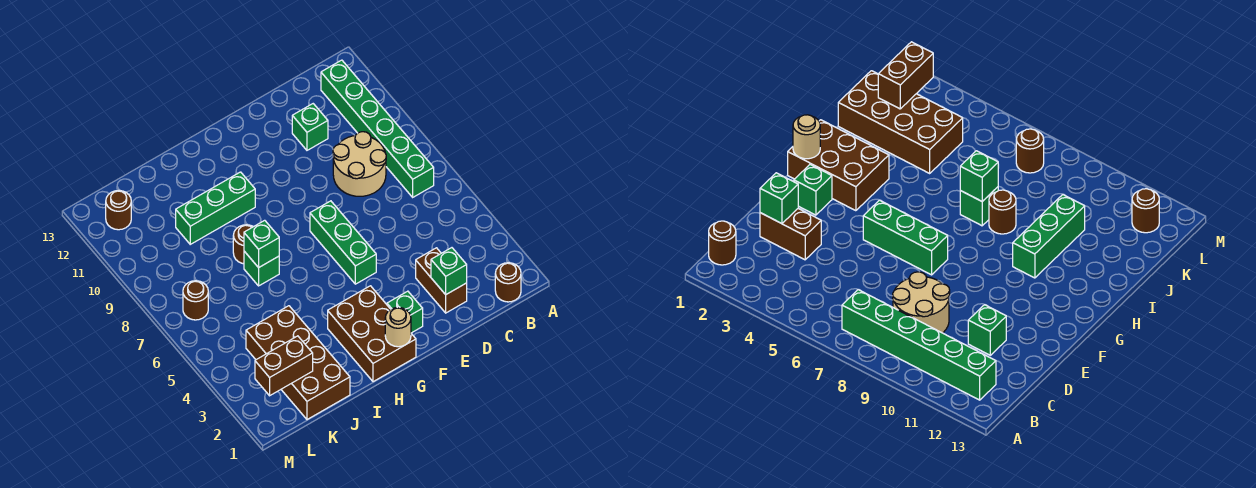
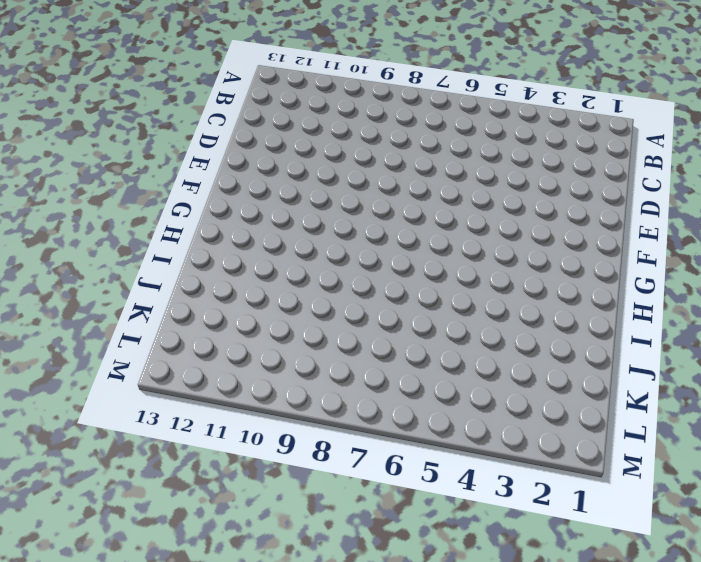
none -> brown round brick B1 level 1
none -> green brick B7:B12 level 1
none -> tan round brick C8:D9 level 1

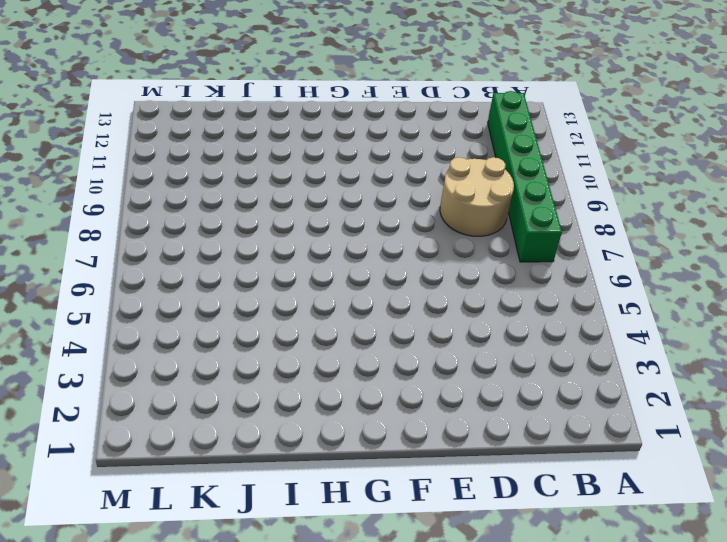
none -> brown round brick B1 level 1
none -> brown brick D2:D3 level 1
none -> green brick D11 level 1

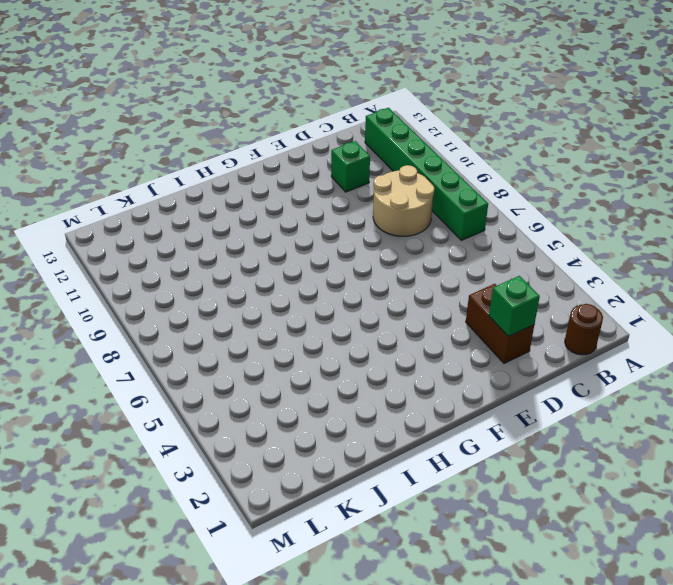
none -> green brick F2 level 1
none -> green brick F5:F7 level 1
none -> brown brick G1:H3 level 1

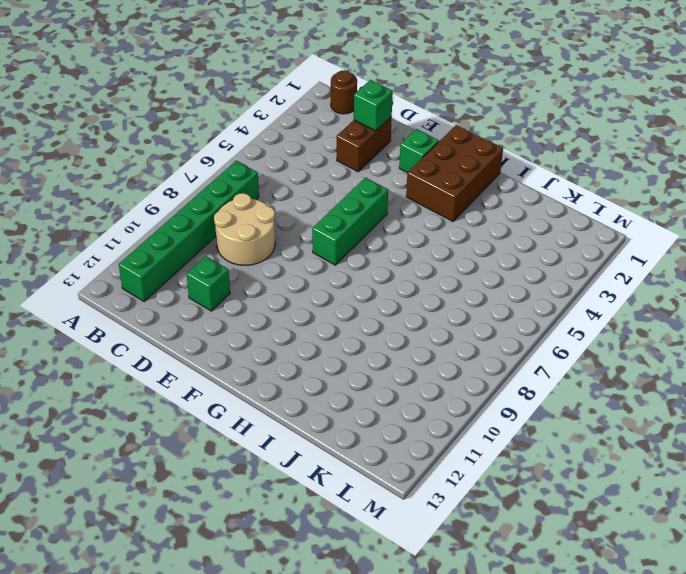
none -> green brick H10:J10 level 1
none -> green brick I7 level 1
none -> brown round brick I8 level 1

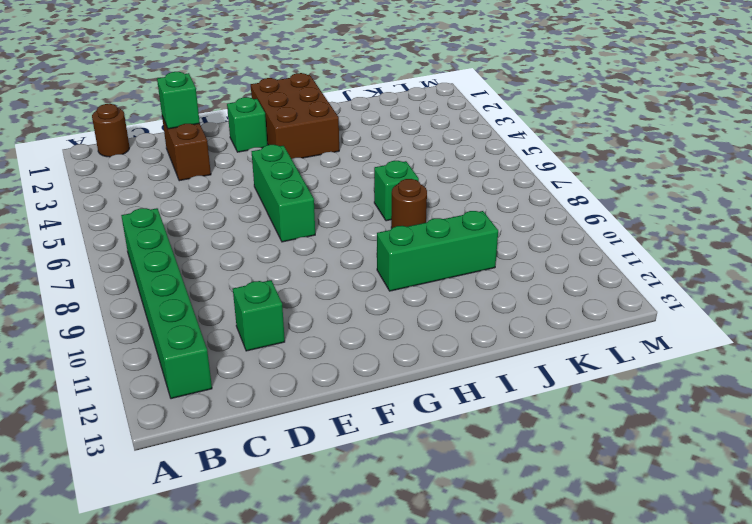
none -> tan round brick C8:D9 level 1
none -> brown brick J1:K4 level 1
none -> brown round brick L7 level 1

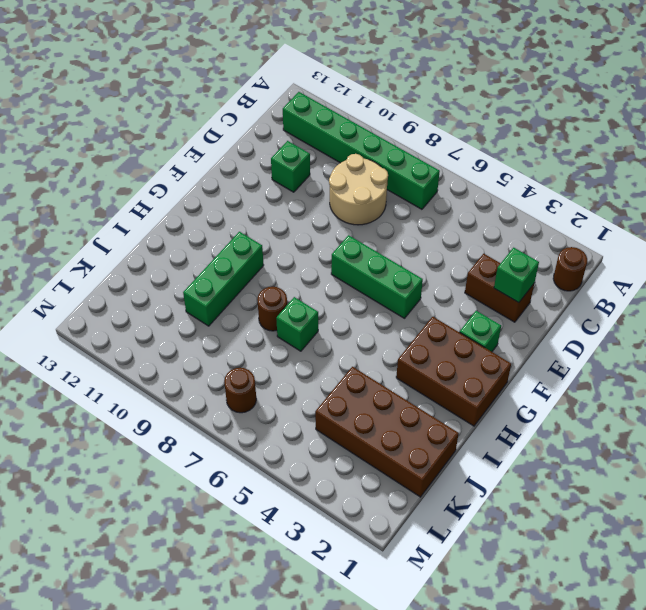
none -> brown round brick L12 level 1
none -> tan round brick G1 level 2
none -> green brick I7 level 2

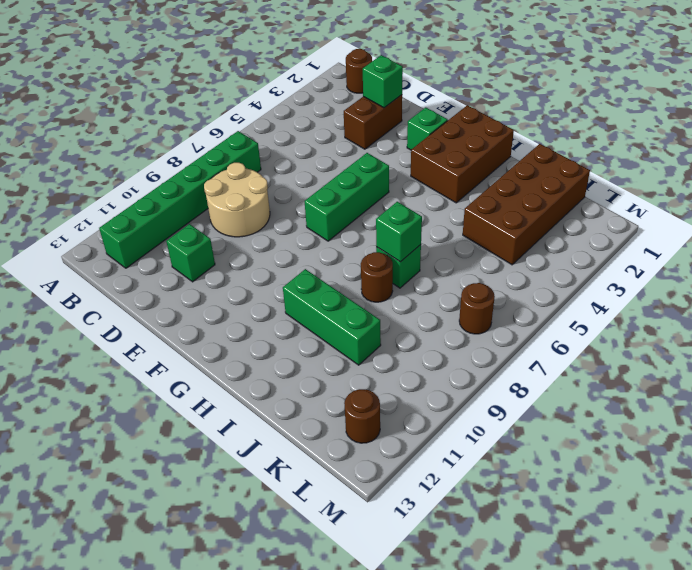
none -> tan round brick G1 level 2
none -> brown brick K2:L2 level 2

